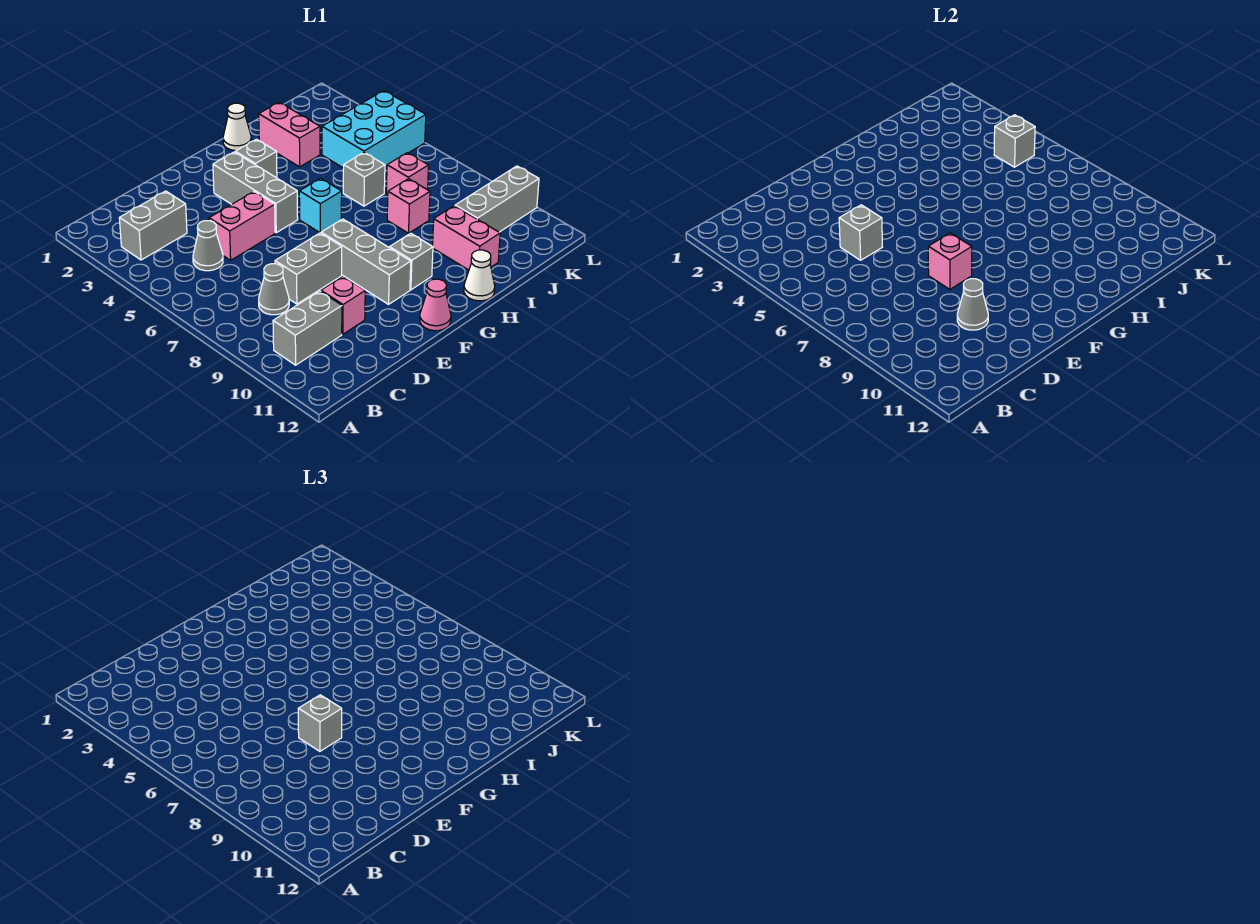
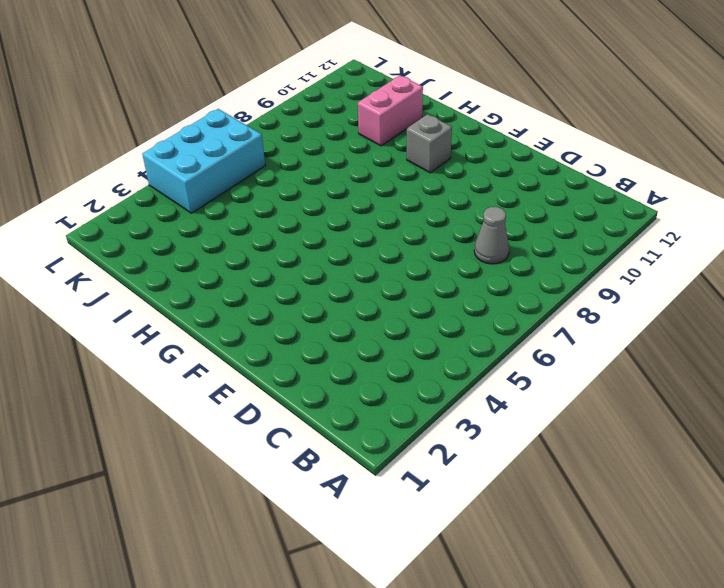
cyan brick K4:L6 level 1 -> cyan brick J4:L5 level 1
none -> grey brick B3:C3 level 1
none -> grey brick B10:C10 level 1
none -> grey cone C5 level 1

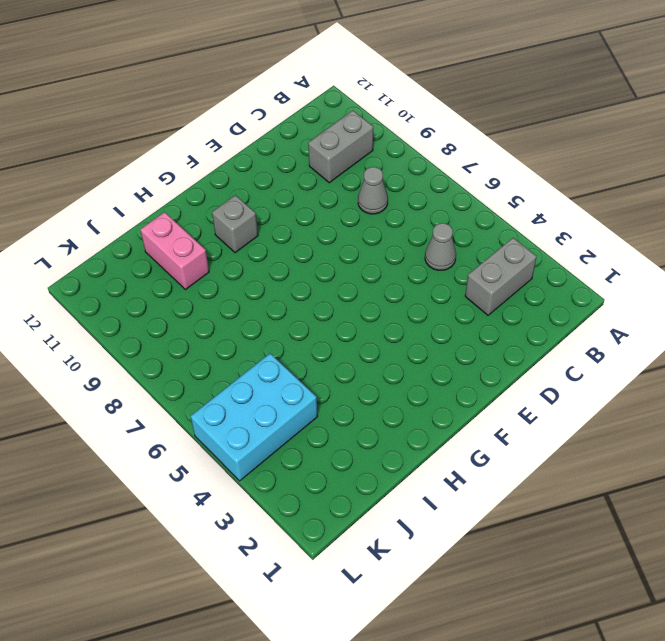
none -> pink brick D5:E5 level 1
none -> grey brick D8:E8 level 1
none -> pink brick D10 level 1

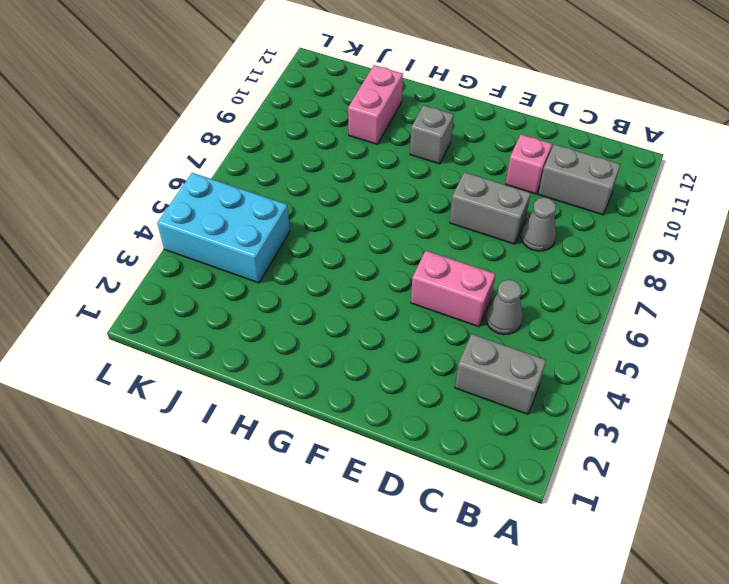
none -> grey brick F3:F5 level 1
none -> grey brick F8:F10 level 1
none -> pink cone F12 level 1

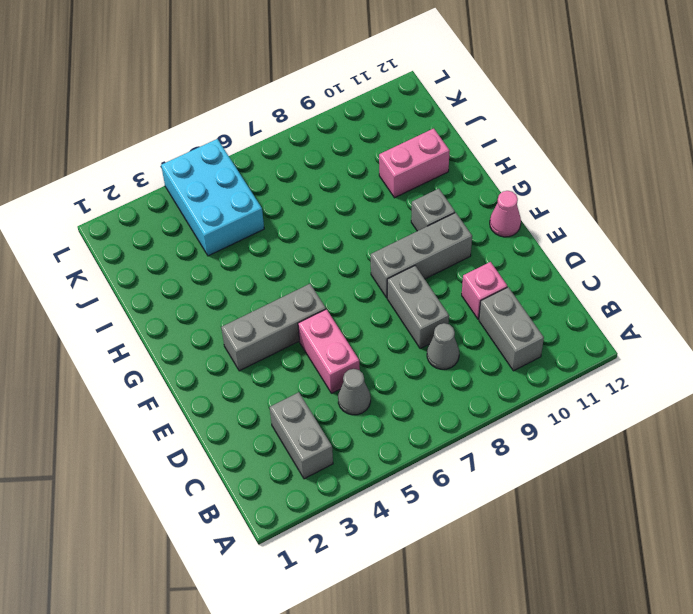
none -> grey brick G3 level 1
none -> cyan brick G6 level 1
none -> white cone H1 level 1

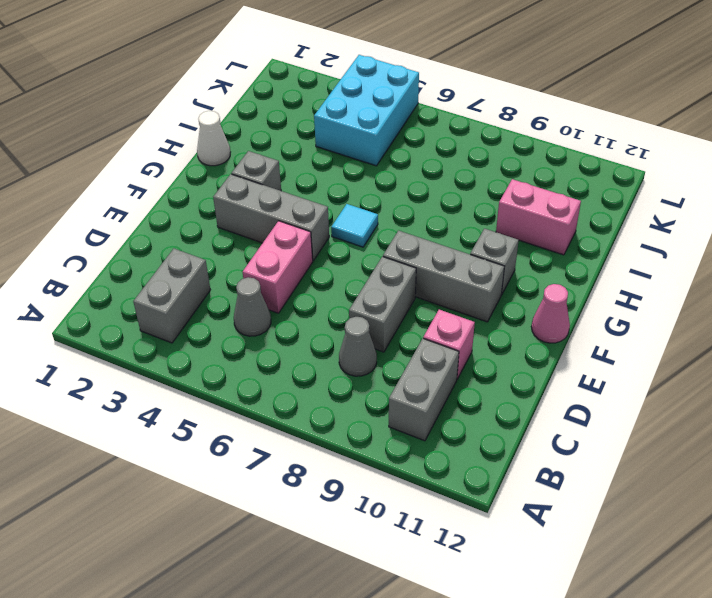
cyan tile G6 level 1 -> cyan brick G6 level 1
none -> white cone H12 level 1
none -> pink brick I2:I3 level 1
none -> grey brick I6 level 1

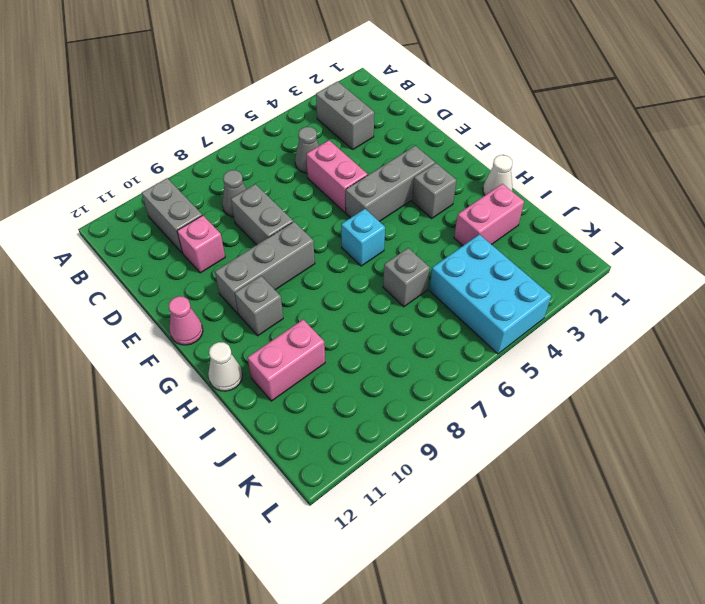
none -> pink brick I8 level 1
none -> pink brick J7 level 1
none -> grey brick J10:L10 level 1

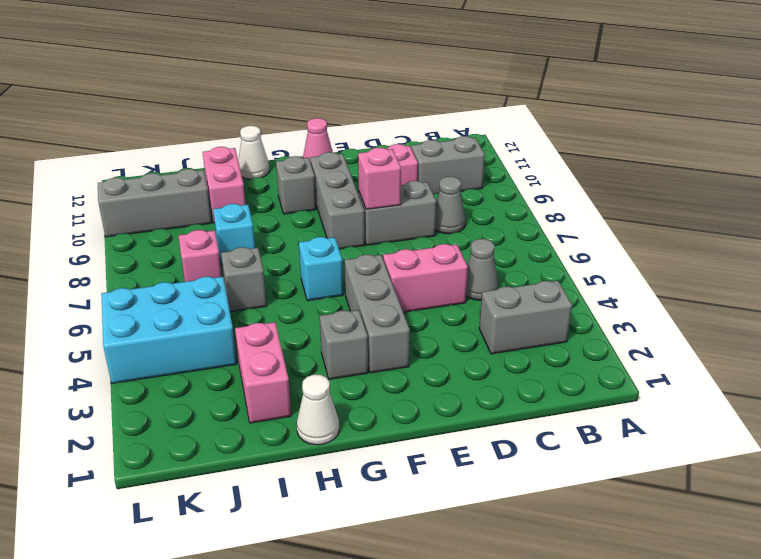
cyan brick I8 level 1 -> pink brick I8 level 1
none -> grey brick D5 level 2
none -> grey cone D10 level 2
none -> grey brick K5 level 2

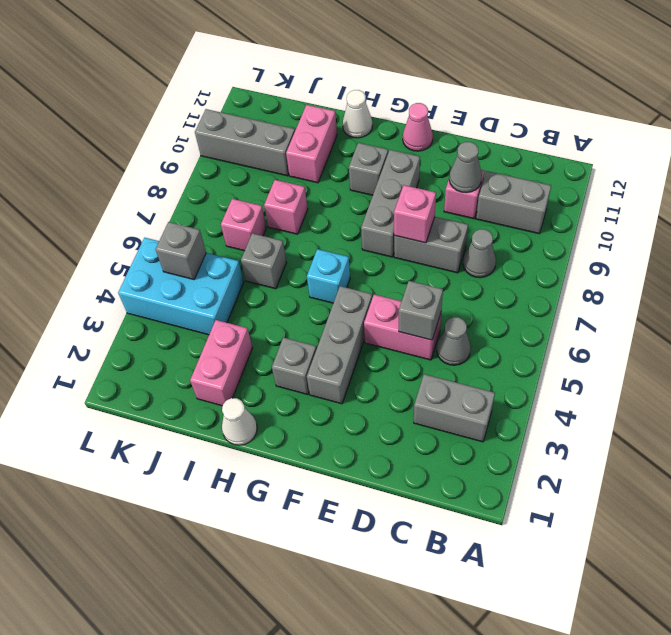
none -> grey brick E8 level 3

